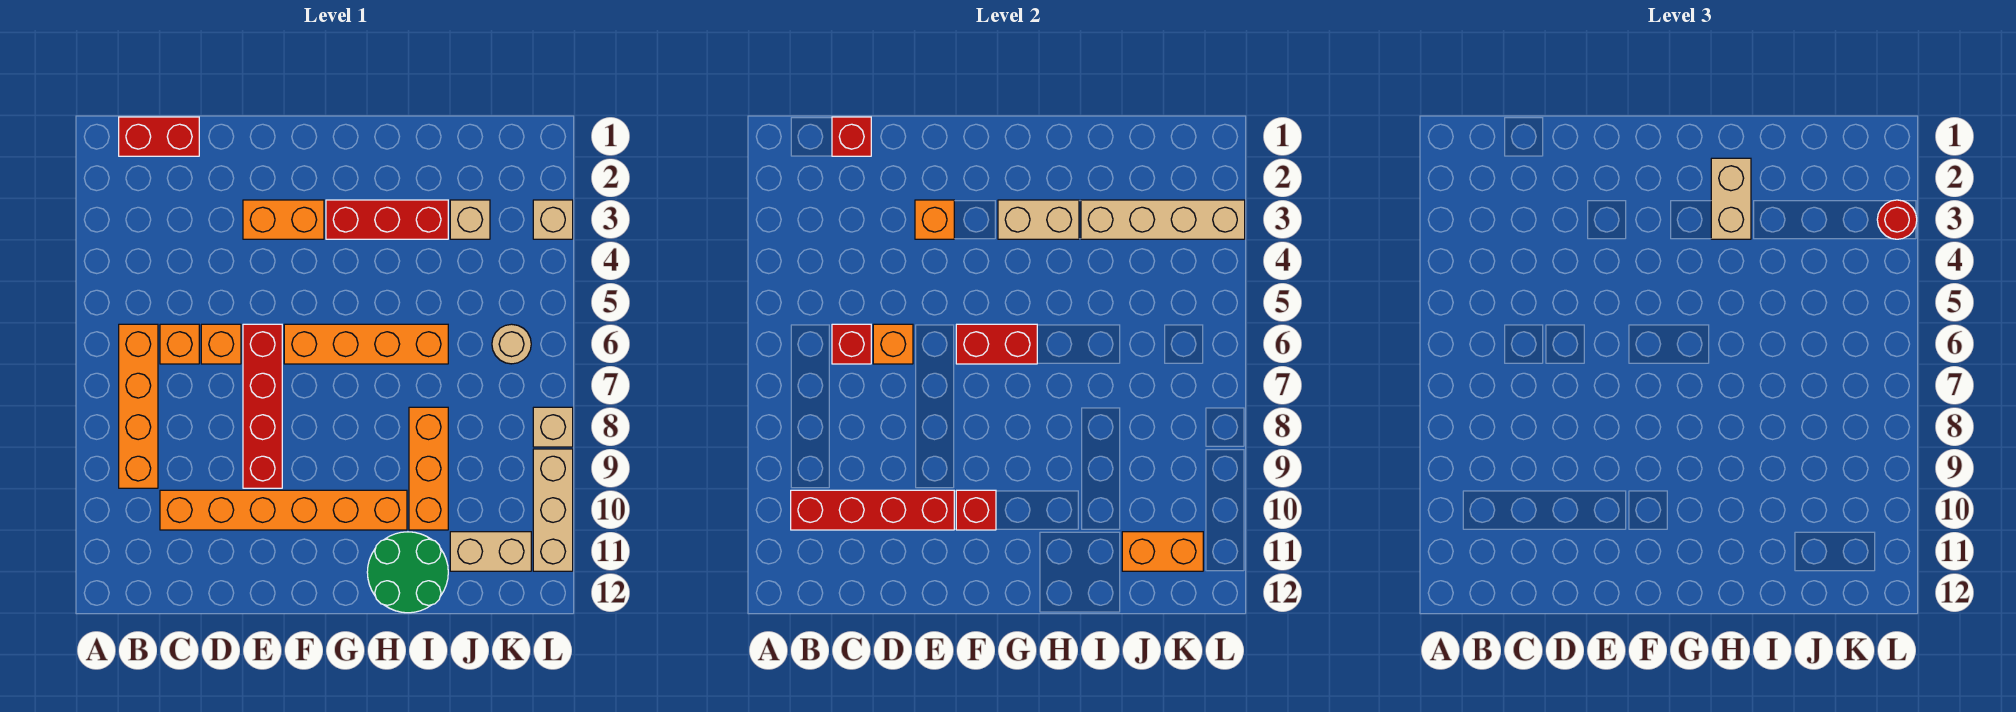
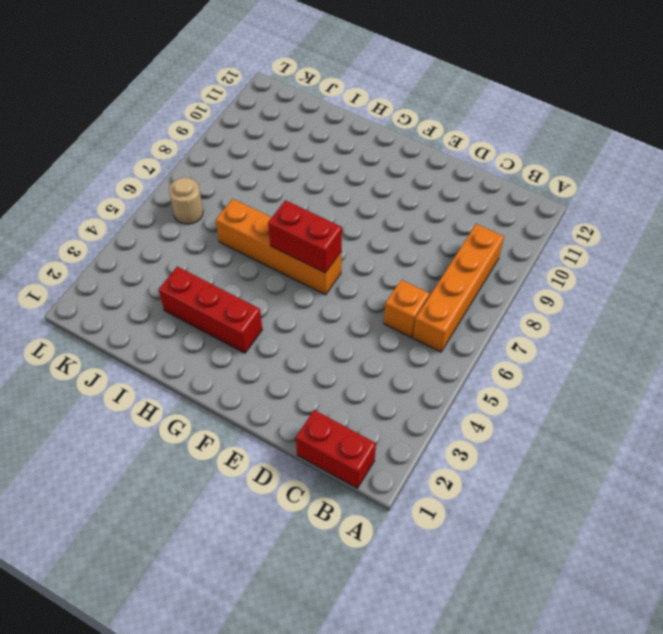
none -> orange brick C10:H10 level 1
none -> orange brick D6 level 1
none -> orange brick E3:F3 level 1

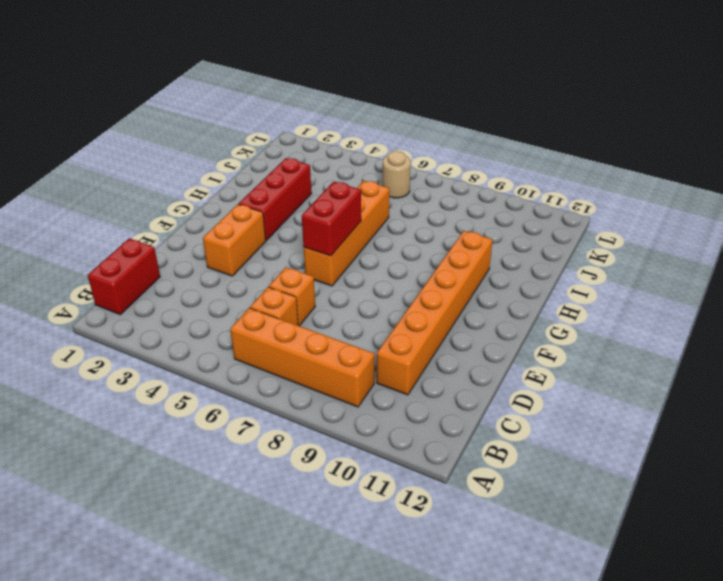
none -> red brick E6:E9 level 1
none -> green round brick H11:I12 level 1
none -> orange brick I8:I10 level 1

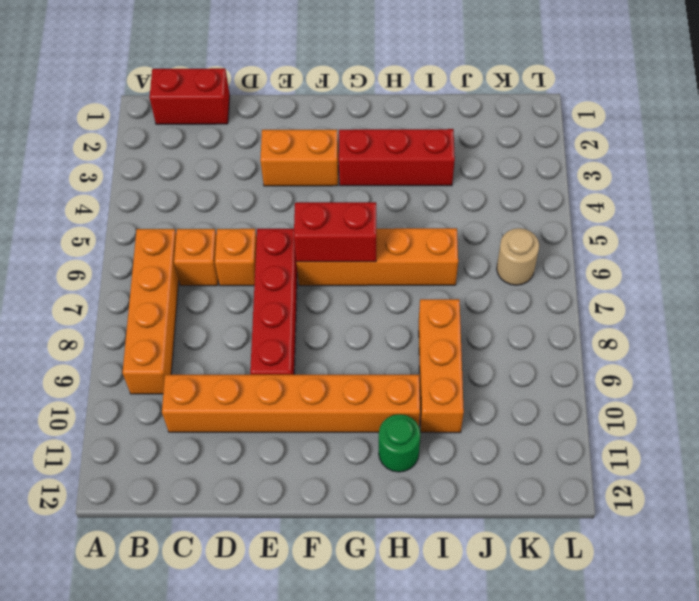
green round brick H11 level 1 -> green round brick H11:I12 level 1
none -> tan brick J3 level 1
none -> tan brick J11:K11 level 1
none -> tan brick L3 level 1

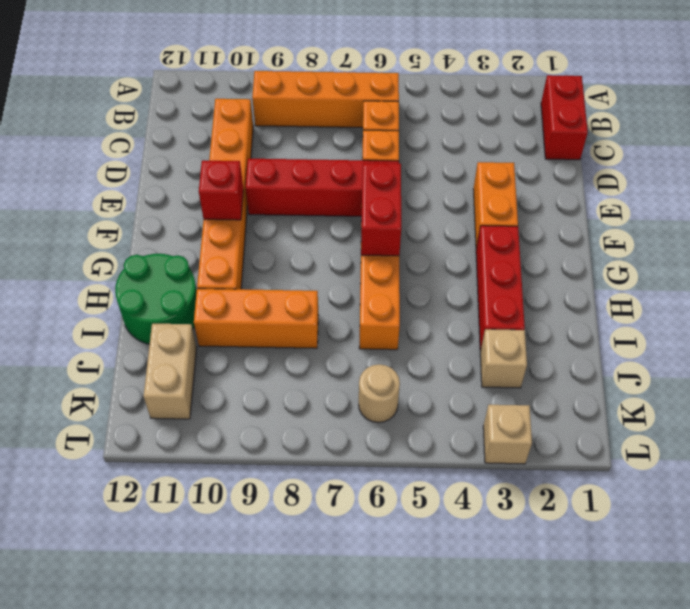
none -> tan brick L8 level 1
none -> tan brick L9:L11 level 1
none -> red brick B10:E10 level 2

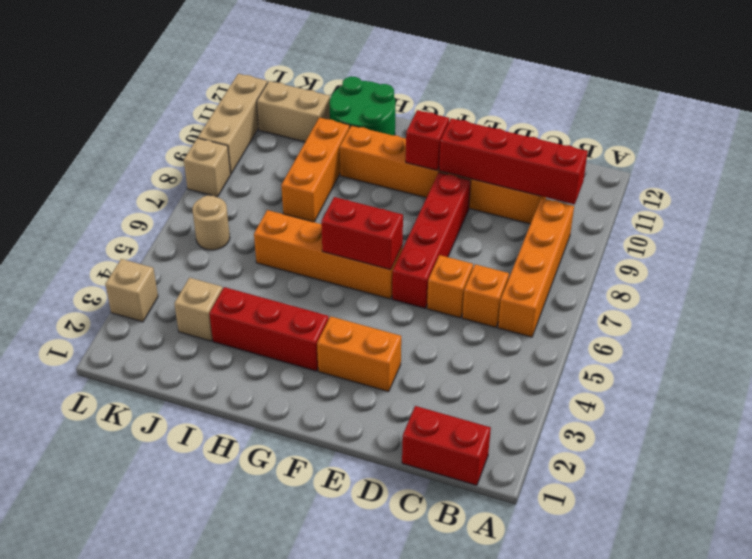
none -> red brick C1 level 2
none -> red brick C6 level 2
none -> orange brick D6 level 2

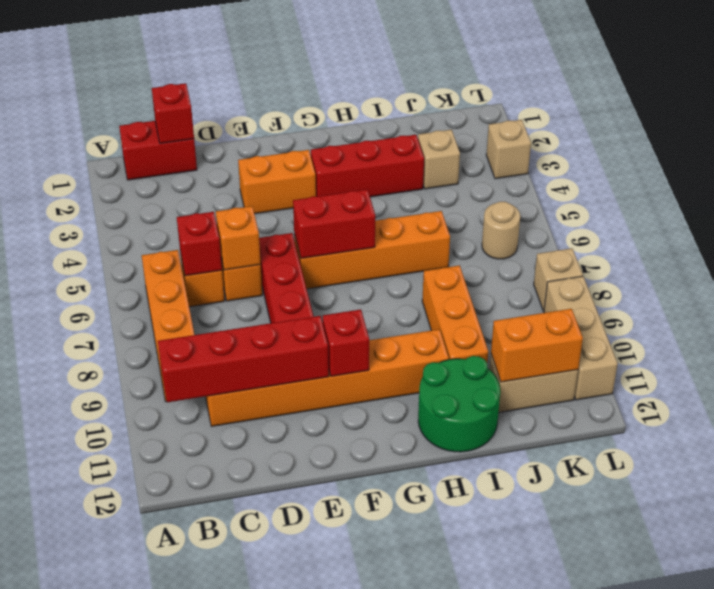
none -> orange brick E3 level 2
none -> tan brick G3:H3 level 2
none -> tan brick I3:L3 level 2

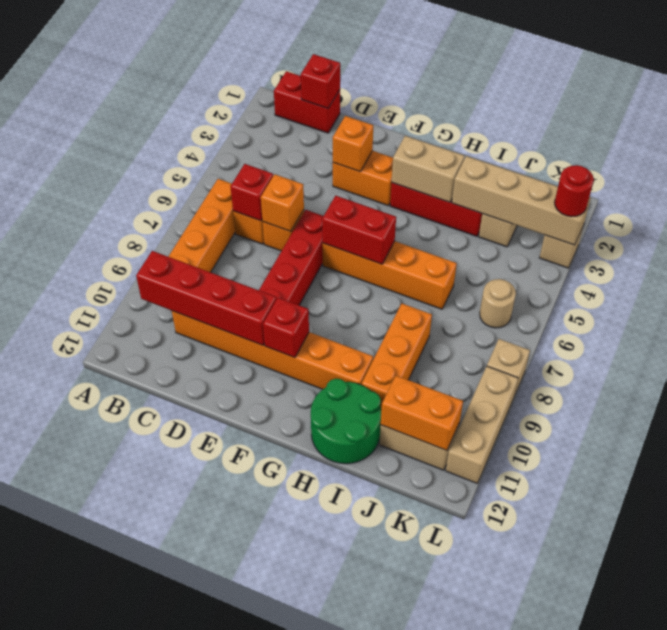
none -> tan brick H2:H3 level 3

